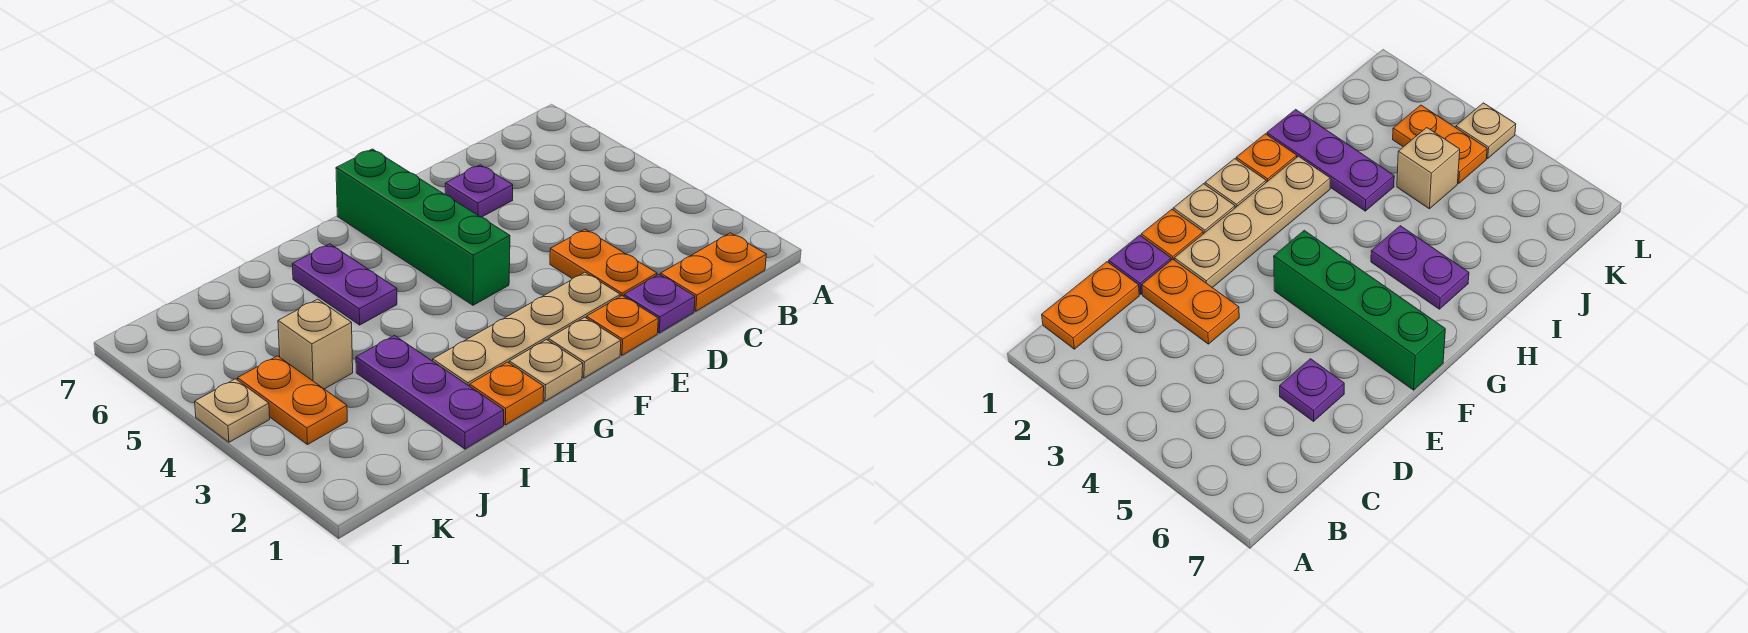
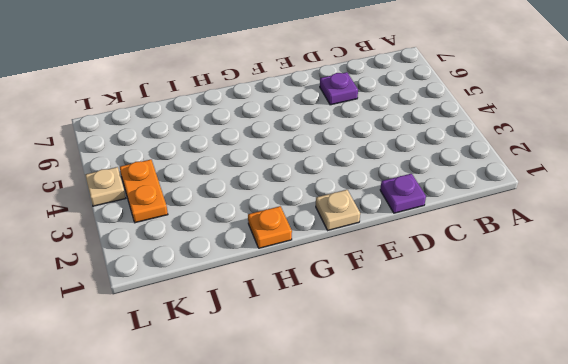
none -> orange plate B1:C1 level 1
none -> orange plate D2:D3 level 1
none -> orange plate E1 level 1

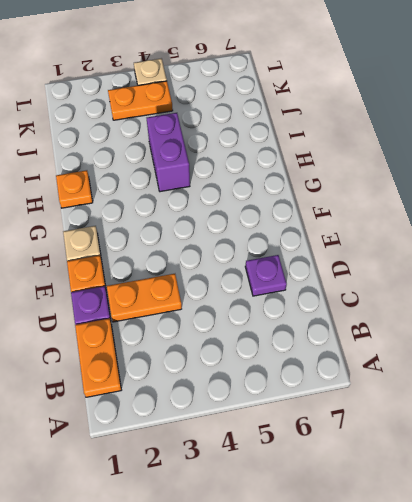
purple brick H4:I4 level 1 -> none
none -> tan plate E2:H2 level 1
none -> green brick F4:F7 level 1
none -> tan plate G1 level 1

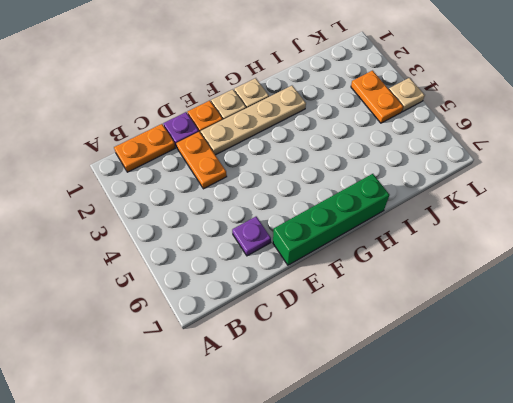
green brick E7:H7 level 1 -> green brick F4:F7 level 1
none -> orange plate H1 level 1
none -> purple plate H5:H6 level 1
none -> purple plate I1:I3 level 1

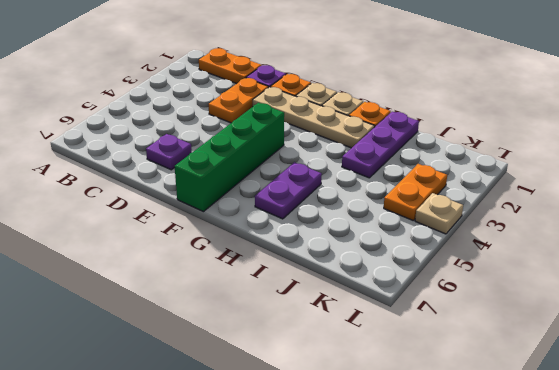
none -> tan brick J4 level 1

